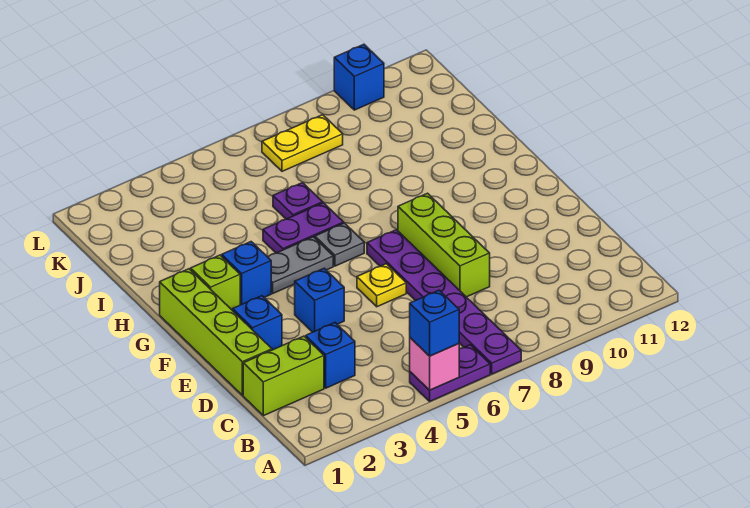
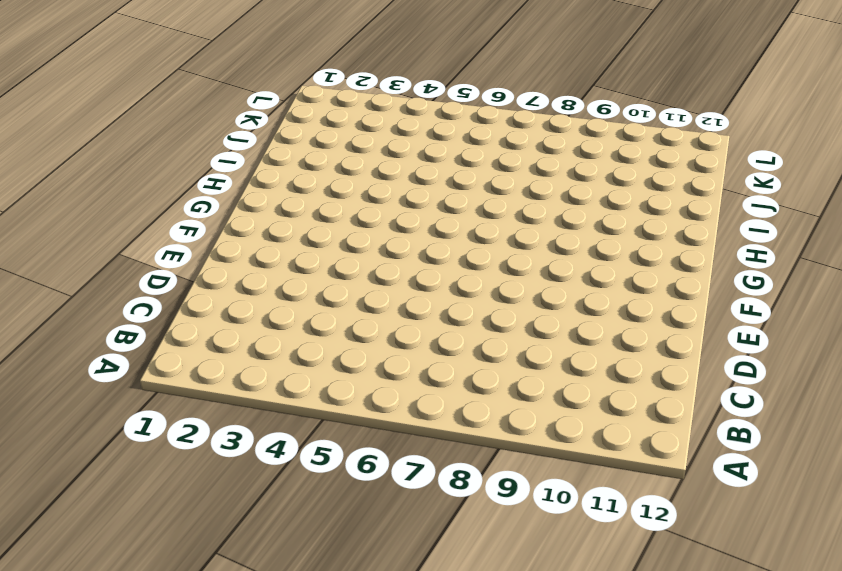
none -> purple plate A5:A6 level 1
none -> purple plate A7:F7 level 1
none -> lime brick C1:C2 level 1

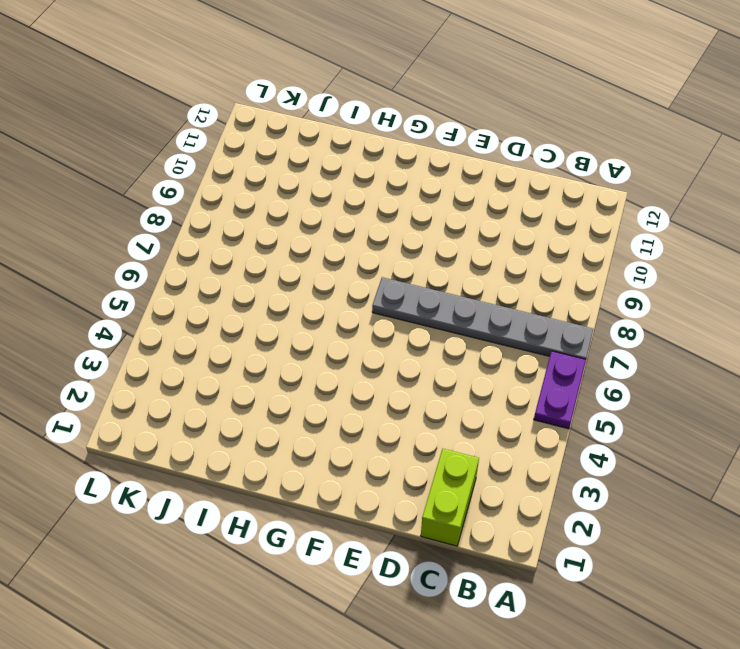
grey plate A7:F7 level 1 -> purple plate A7:F7 level 1
none -> blue brick C3 level 1
none -> lime brick D1:G1 level 1
none -> lime brick D8:F8 level 1

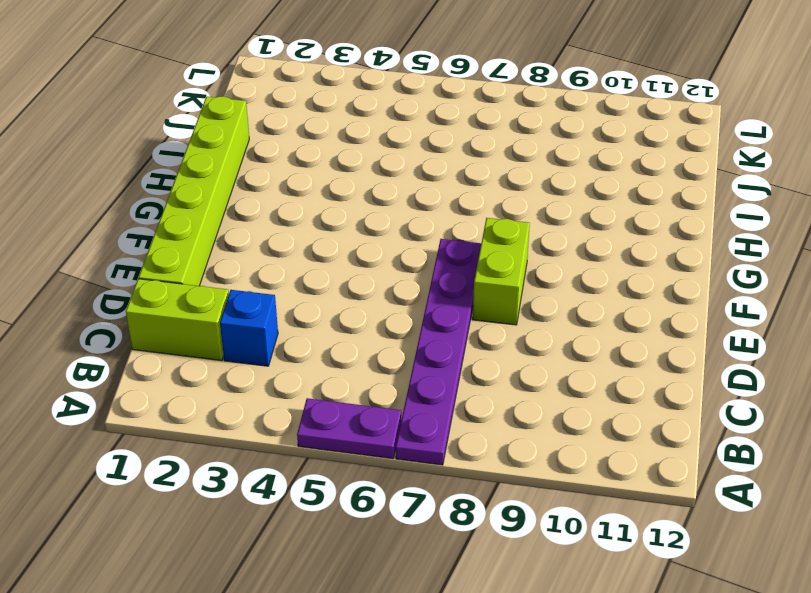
lime brick D1:I1 level 1 -> lime brick D1:G1 level 1
lime brick E8:F8 level 1 -> lime brick D8:F8 level 1
none -> blue brick E2 level 1
none -> blue brick E4 level 1
none -> yellow plate E6 level 1

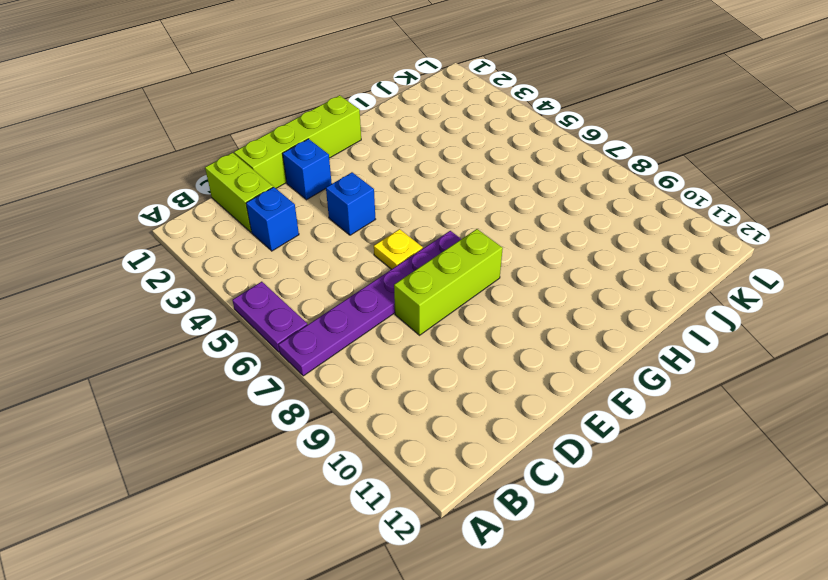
none -> lime brick G2 level 1
none -> blue brick G3 level 1
none -> grey plate G4:G5 level 1

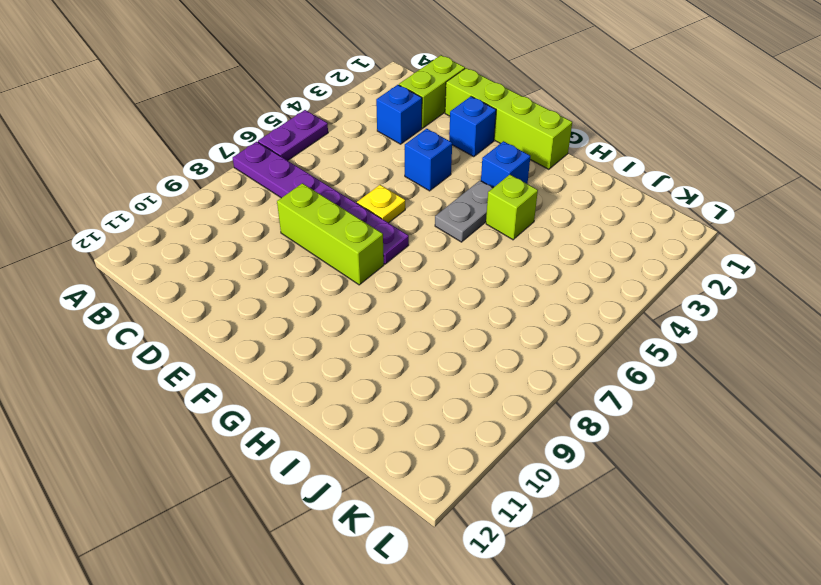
lime brick H4 level 1 -> lime brick G2 level 1
none -> grey plate G6 level 1
none -> purple plate H5:H6 level 1
none -> purple plate I6 level 1

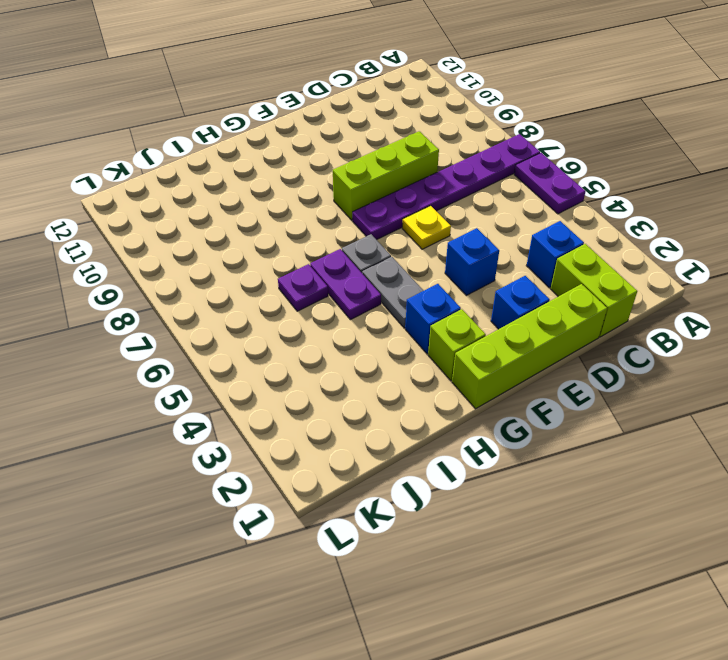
none -> yellow plate K7:K8 level 1
none -> blue brick L10 level 1
none -> pink brick A5 level 2

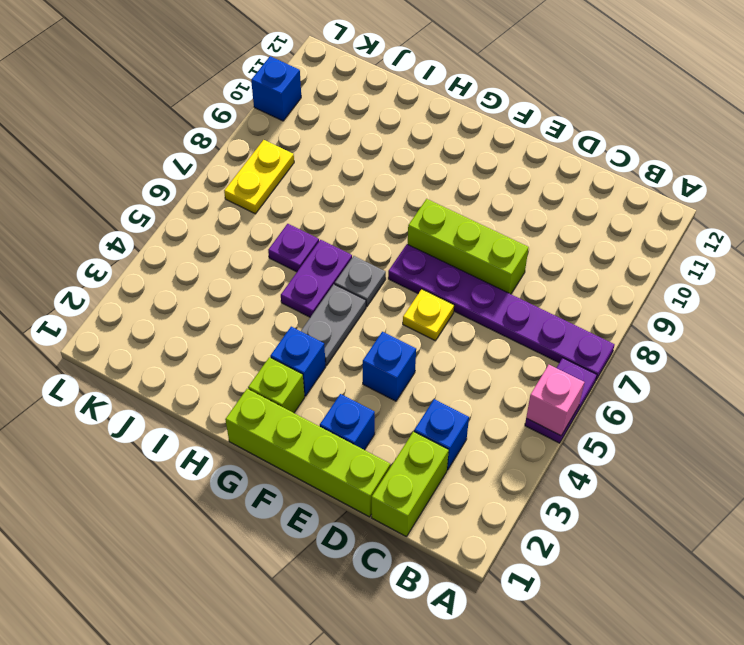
none -> blue brick A5 level 3

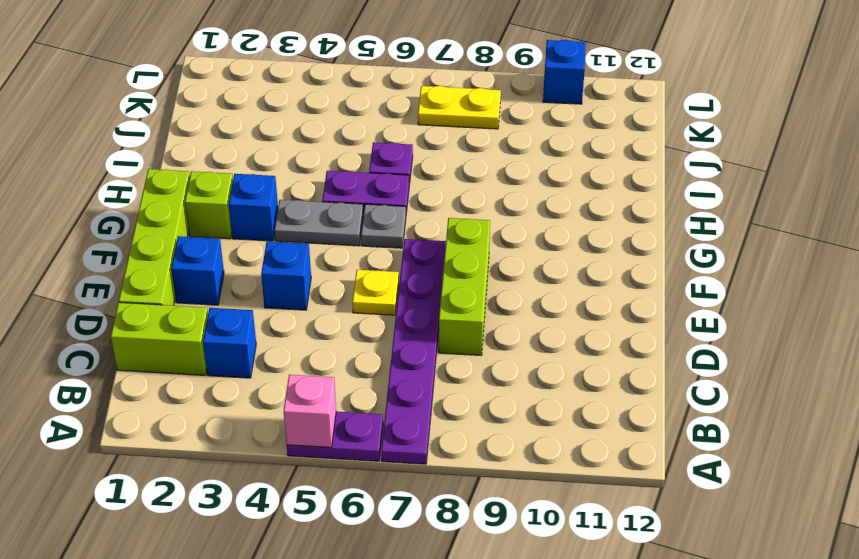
none -> blue brick A5 level 3

